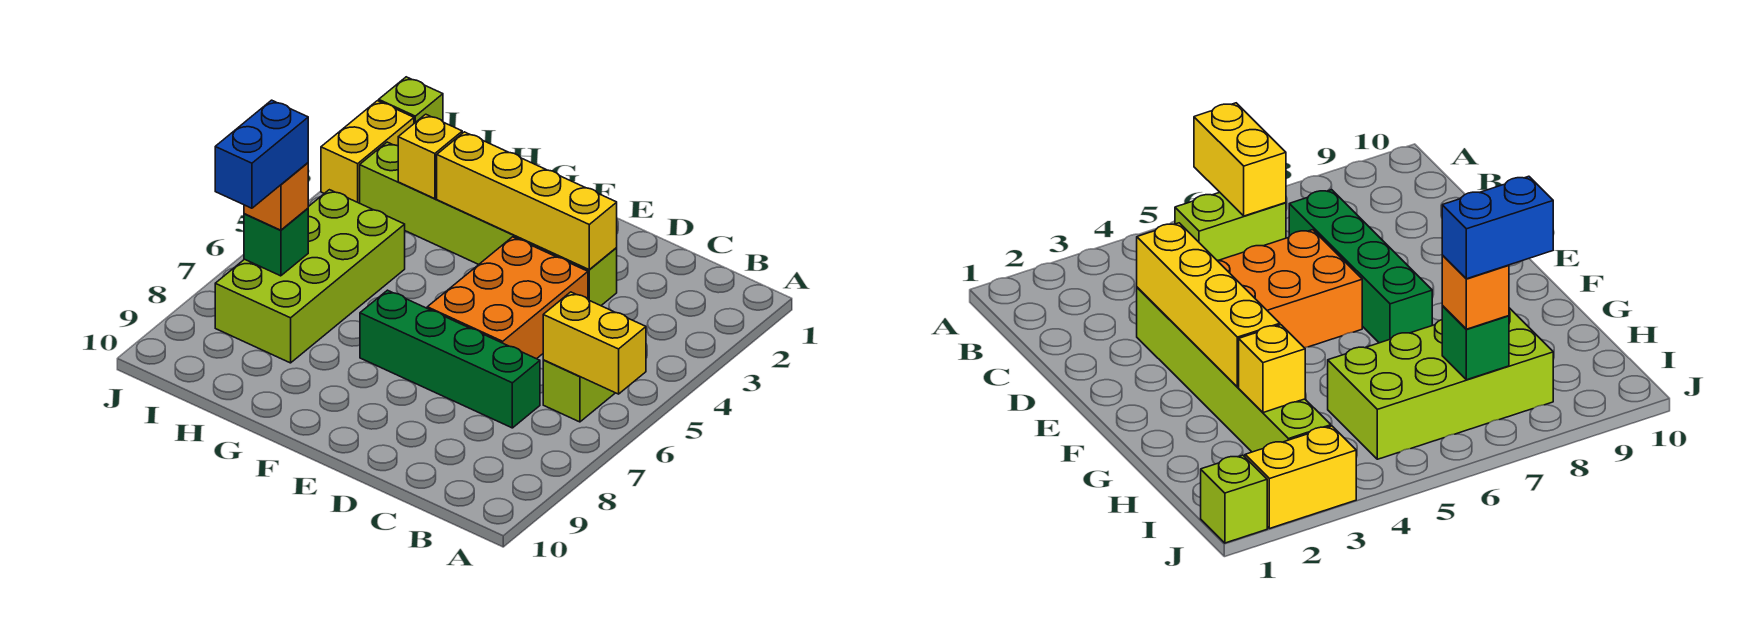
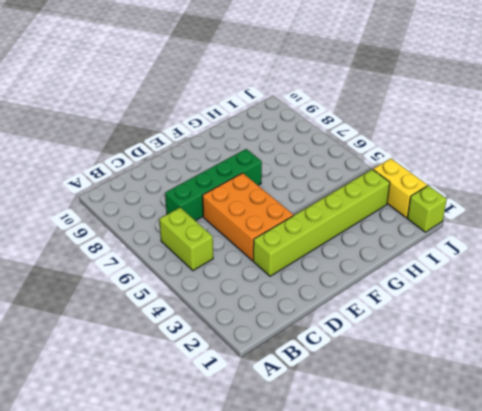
none -> lime brick H5:I8 level 1
none -> yellow brick A6:B6 level 2
none -> yellow brick D3:G3 level 2

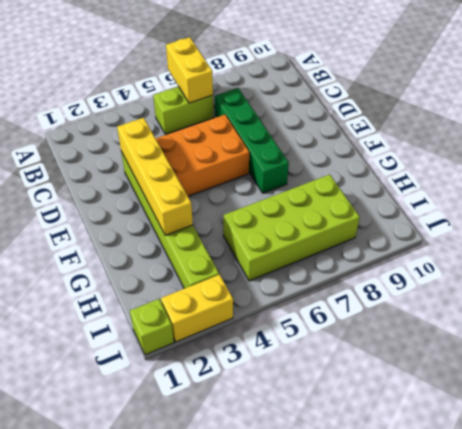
none -> yellow brick H3 level 2
none -> green brick I7 level 2
none -> orange brick I7 level 3

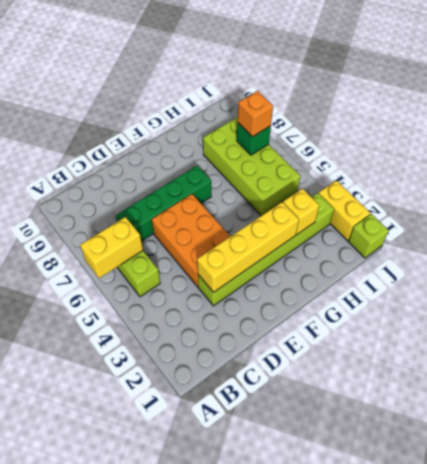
none -> blue brick I7:I8 level 4

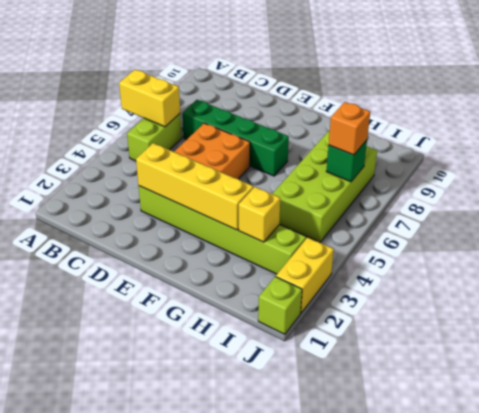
none -> blue brick I7:I8 level 4

